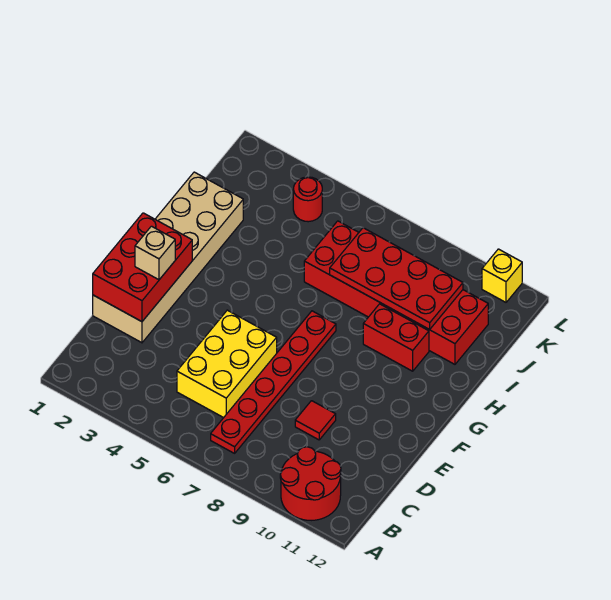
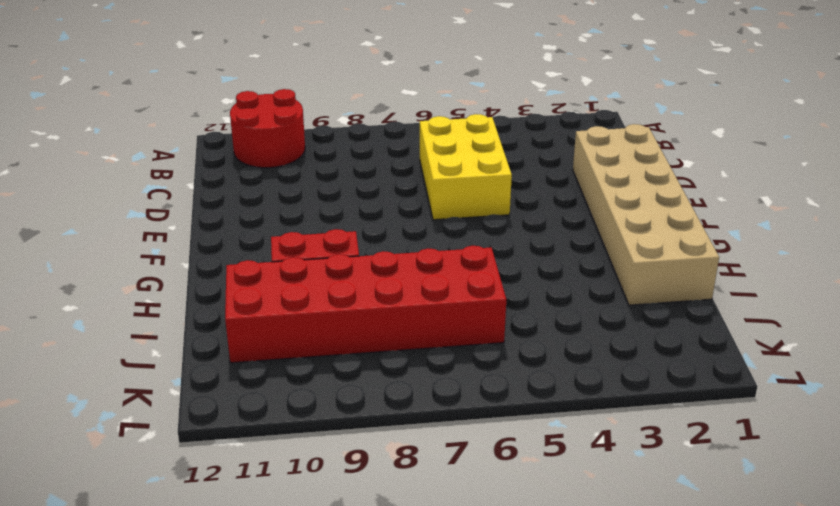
none -> red plate B7:G7 level 1
none -> red tile D9 level 1
none -> red round brick K4 level 1

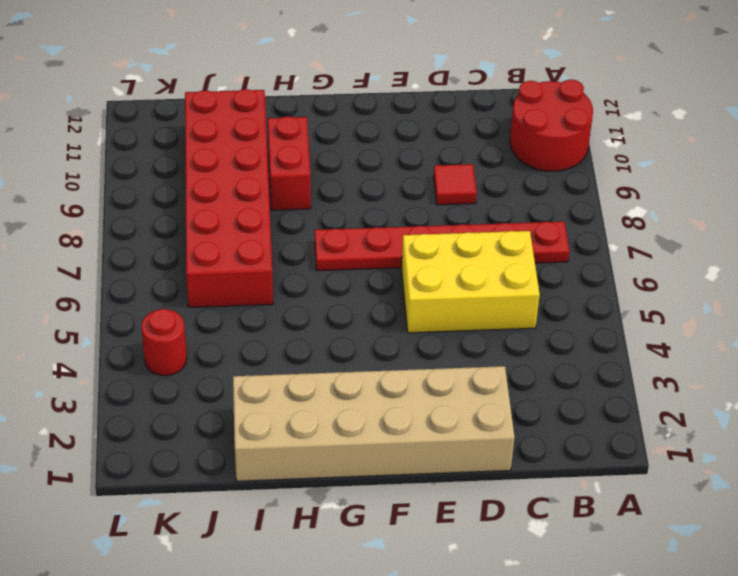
none -> yellow brick L11 level 1
none -> red brick D1:F2 level 2
none -> red plate I7:J10 level 2

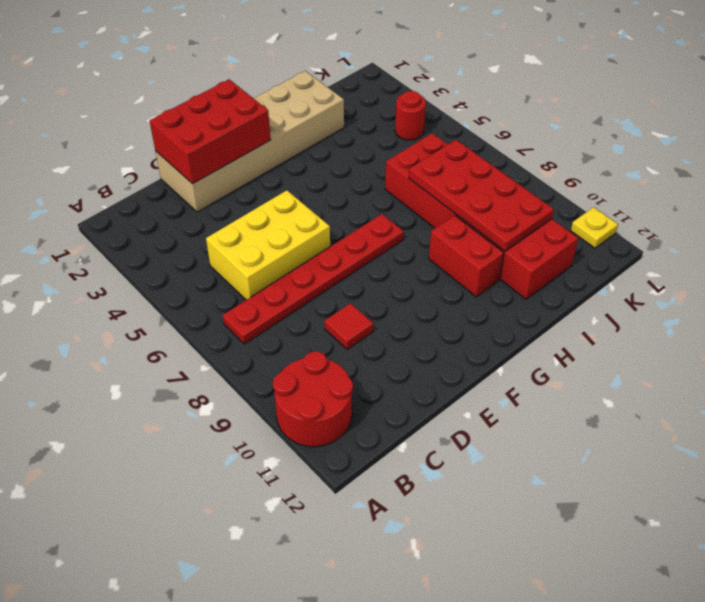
yellow plate L11 level 1 -> yellow brick L11 level 1
none -> tan brick E2 level 3

